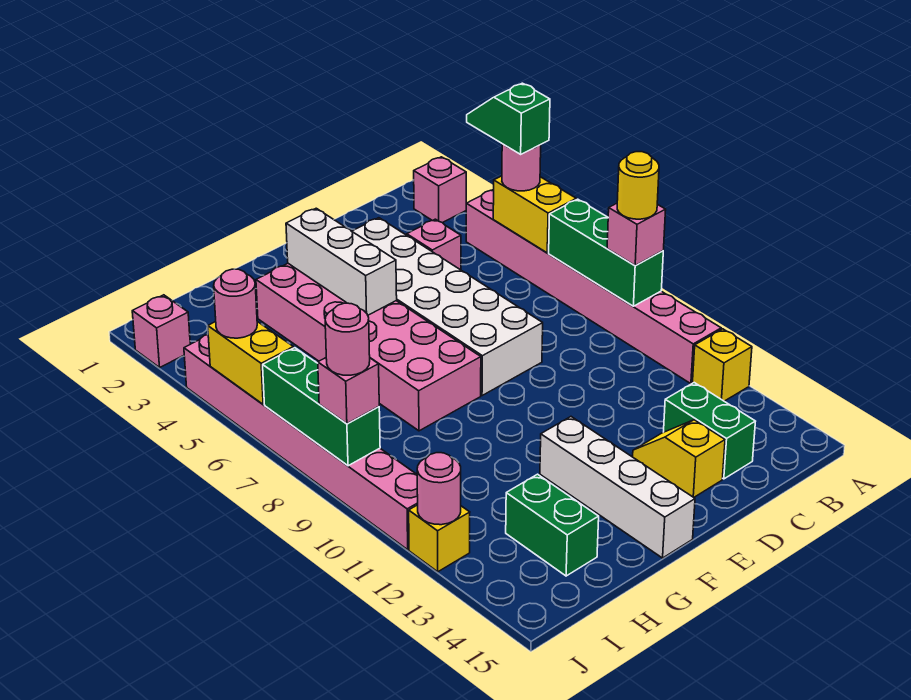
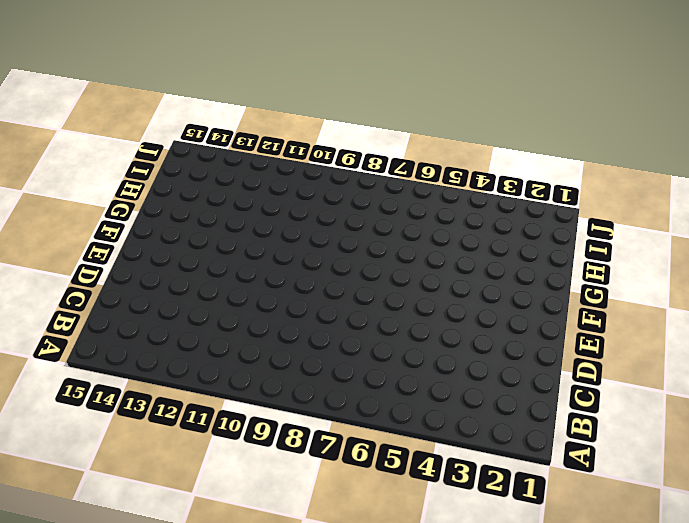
none -> pink brick A2 level 1
none -> pink brick A4:A11 level 1
none -> yellow brick A12 level 1

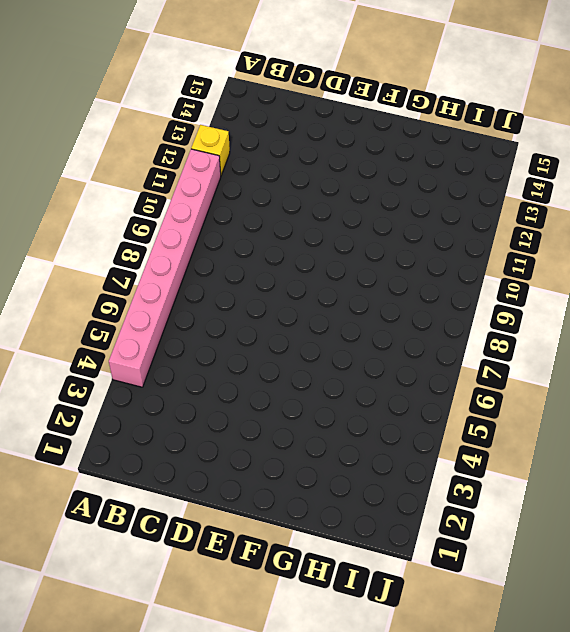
none -> pink brick A2 level 1
none -> pink brick C4 level 1
none -> green brick C13:C14 level 1

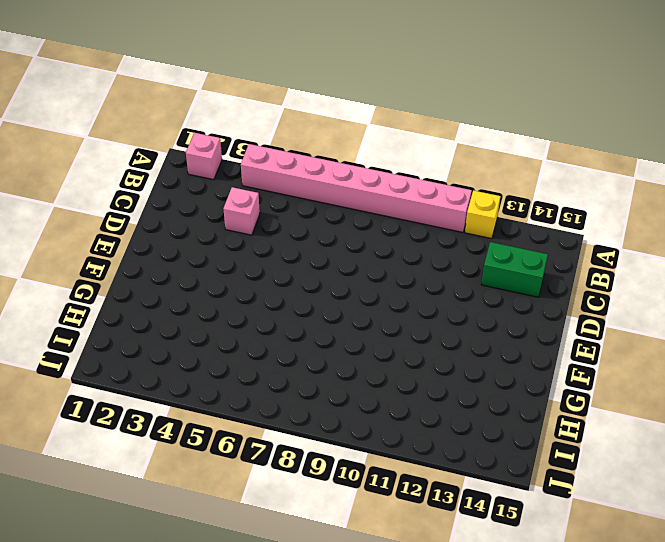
none -> white brick D3:E8 level 1
none -> yellow slope D13:D14 level 1 top 14
none -> pink brick F3:G8 level 1

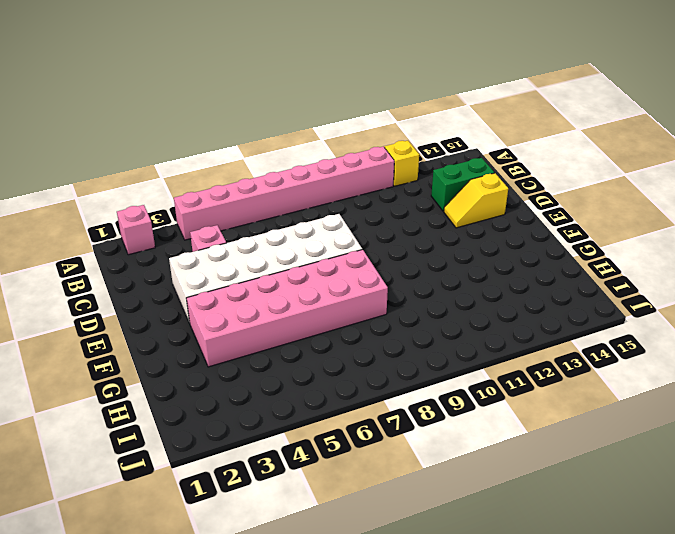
none -> white brick F12:F15 level 1
none -> green brick H13:H14 level 1
none -> pink brick J2 level 1

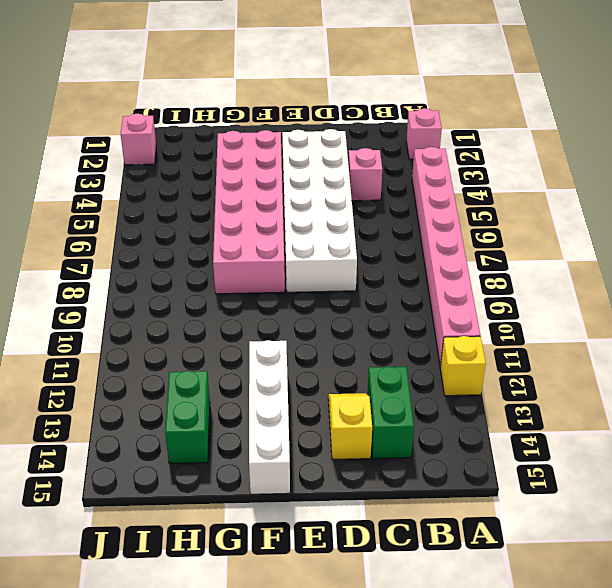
none -> pink brick J4:J11 level 1
none -> yellow brick J12 level 1
none -> yellow brick A5:A6 level 2

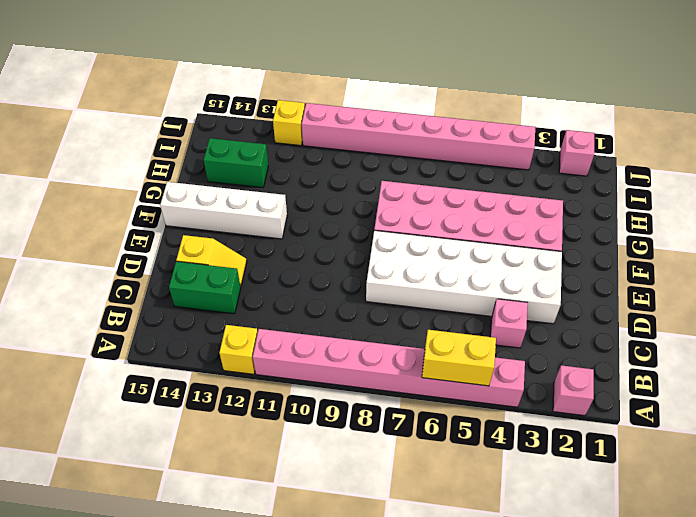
none -> green brick A7:A9 level 2
none -> white brick F3:F5 level 2
none -> yellow brick J5:J6 level 2

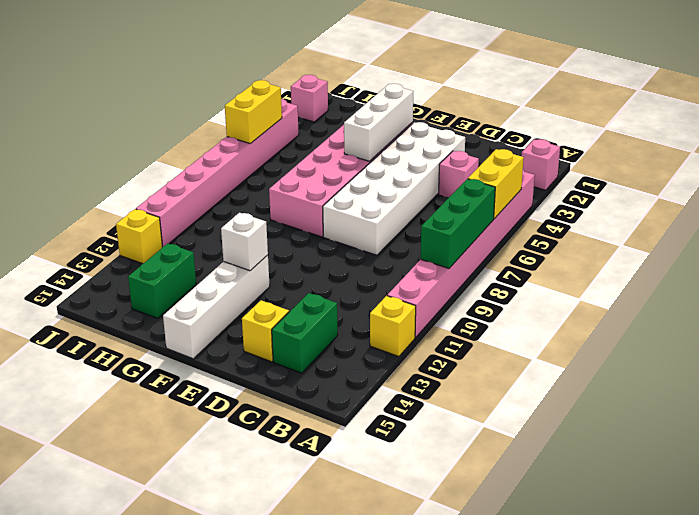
white brick F12 level 2 -> none
none -> green brick J7:J9 level 2
none -> pink round brick J12 level 2
none -> pink round brick A5 level 3

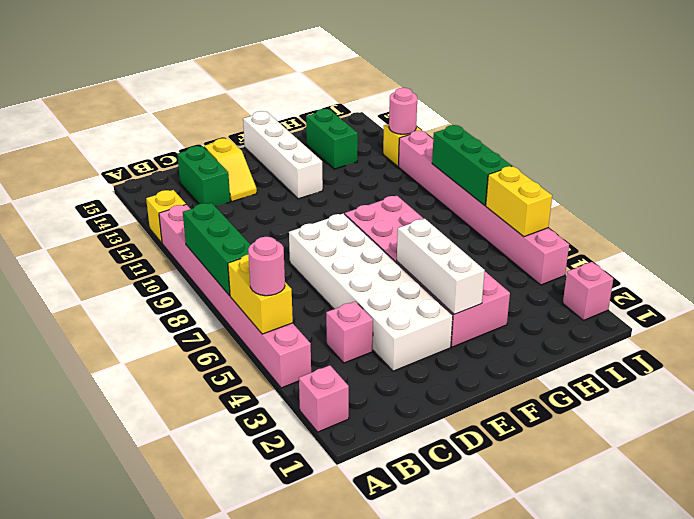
none -> pink brick A9 level 3
none -> pink round brick J5 level 3
none -> pink brick J9 level 3

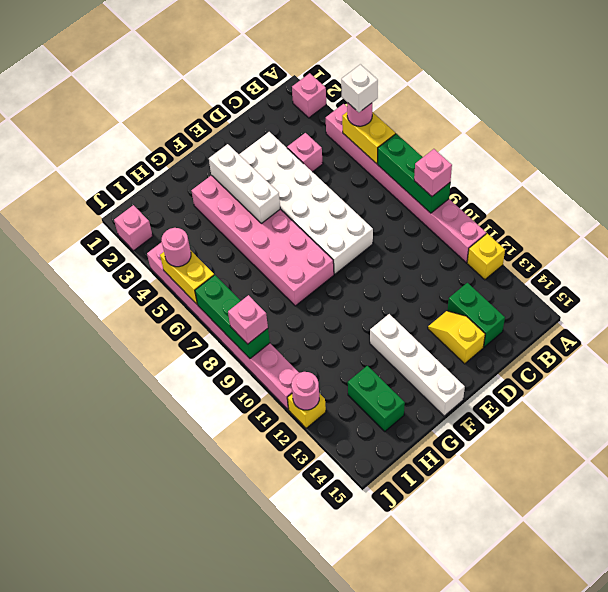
white brick A5 level 4 -> green slope A4:A5 level 4 top 5
none -> yellow round brick A9 level 4
none -> pink round brick J9 level 4

